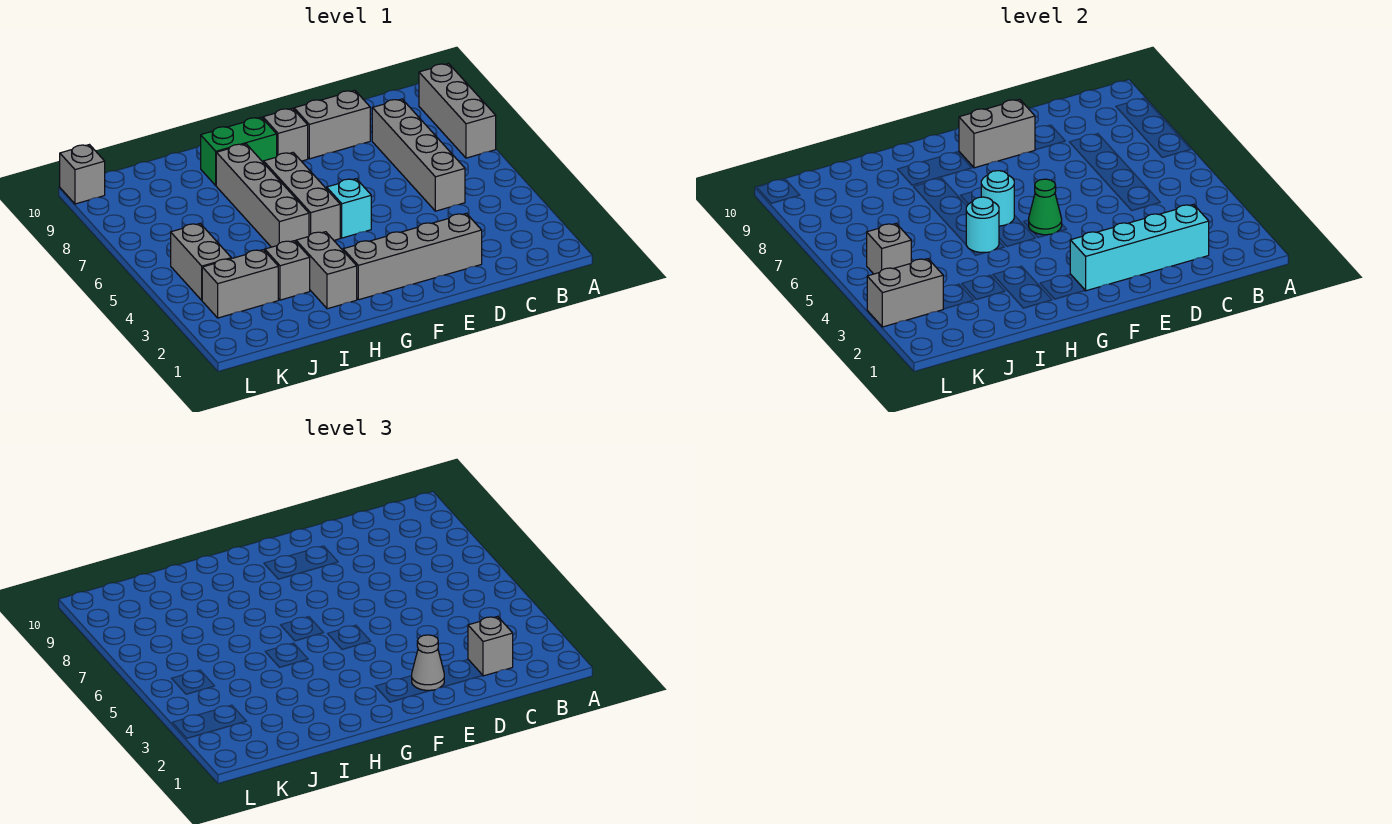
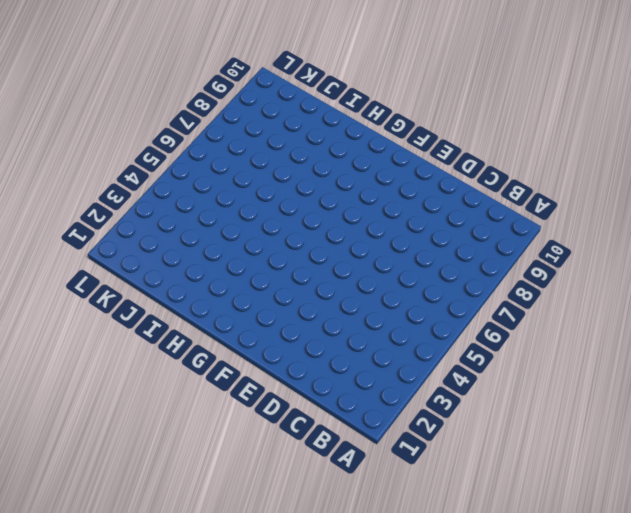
none -> grey brick A7:A9 level 1
none -> grey brick C5:C8 level 1
none -> grey brick D2:G2 level 1

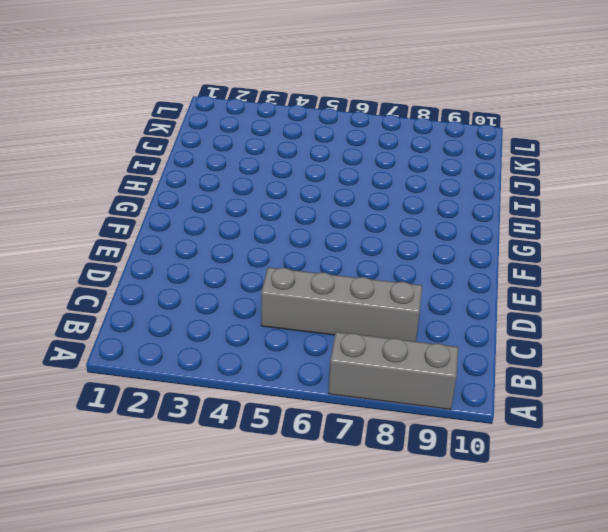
none -> grey brick D2:G2 level 1
none -> grey brick D9:E9 level 1
none -> cyan brick F5 level 1

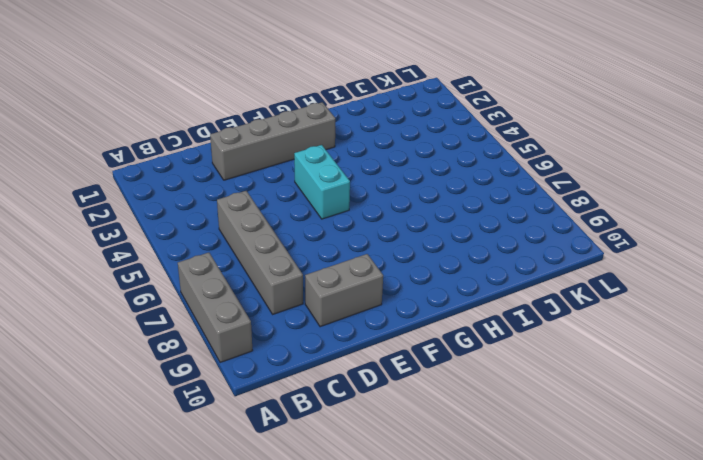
cyan brick F4:F5 level 1 -> cyan brick F5 level 1
none -> grey brick F9 level 1
none -> grey brick G5:G7 level 1
none -> green brick G9:H9 level 1

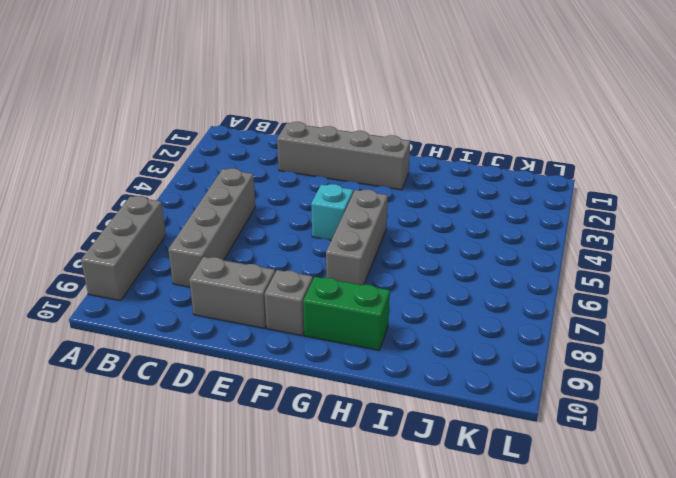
none -> grey brick H2:H3 level 1
none -> grey brick H5:H8 level 1
none -> grey brick I3 level 1

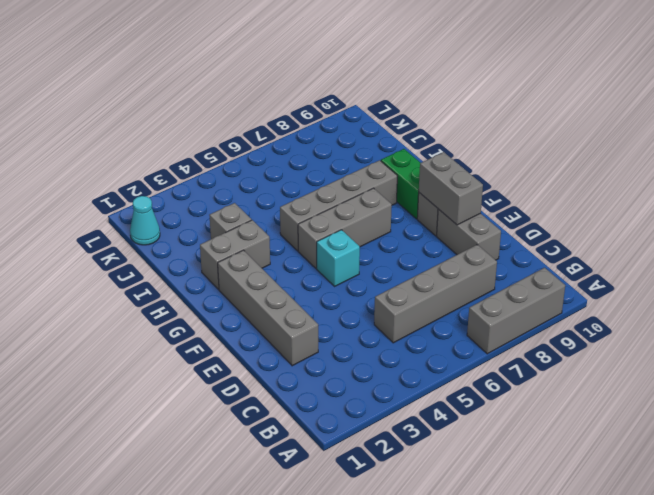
cyan cone K1 level 1 -> none
none -> grey brick J3:K3 level 1
none -> grey brick K4:K5 level 1
none -> grey brick L10 level 1

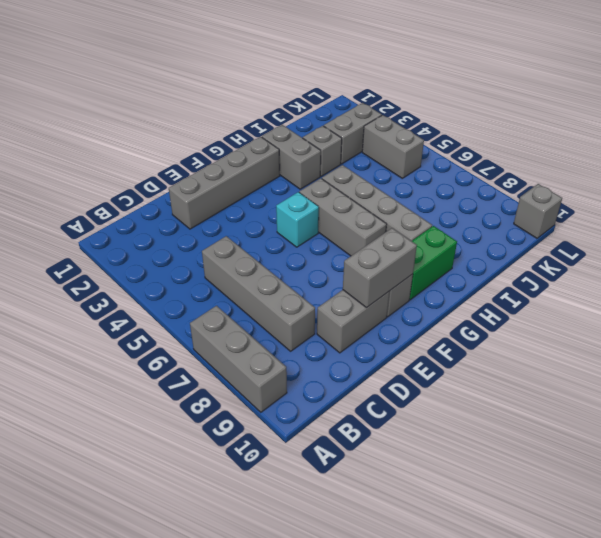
none -> cyan brick C2:F2 level 2
none -> green cone F5 level 2
none -> cyan round brick G6 level 2

